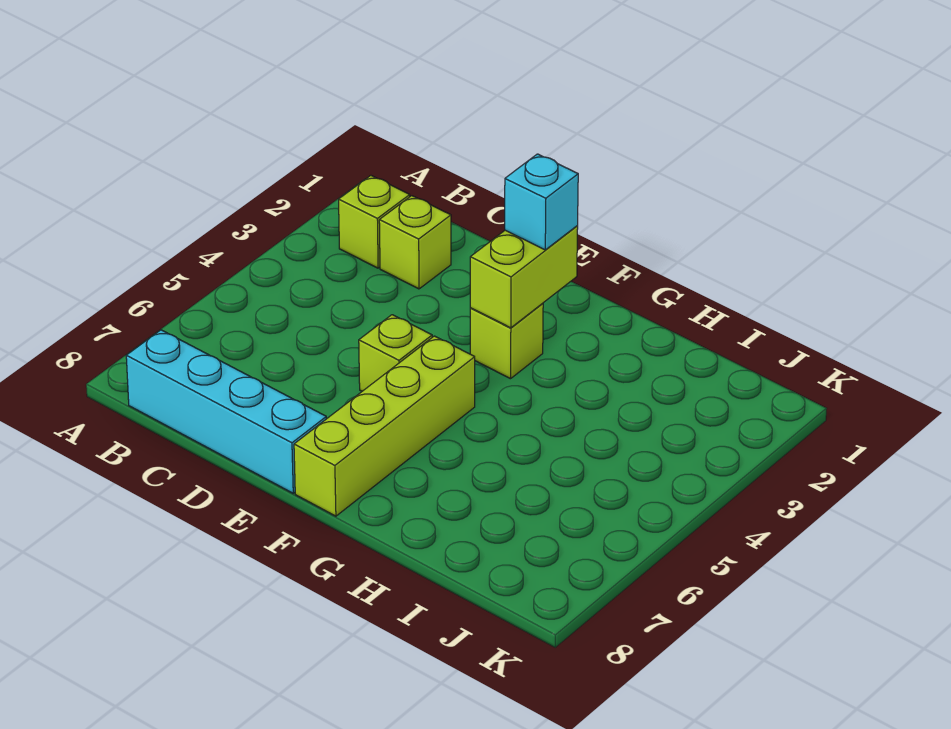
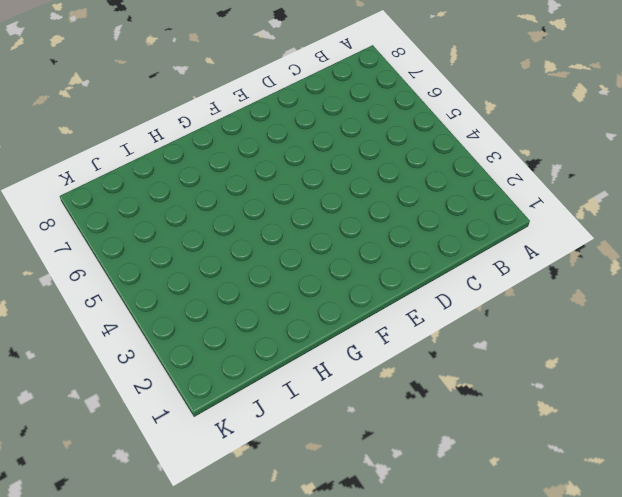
none -> lime brick B2 level 1
none -> cyan brick B8:E8 level 1

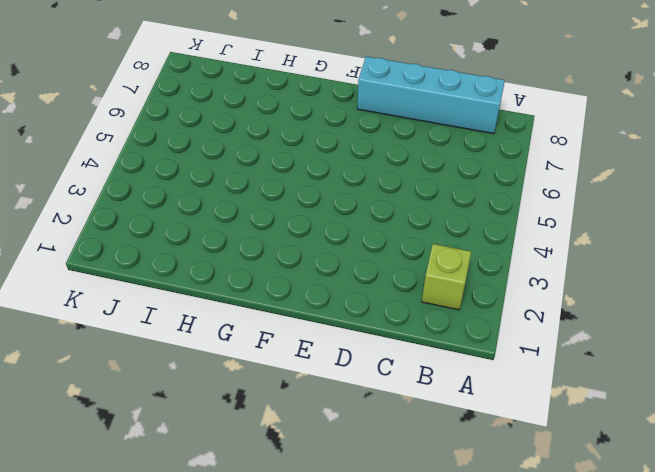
none -> lime brick C2 level 1
none -> lime brick E5 level 1

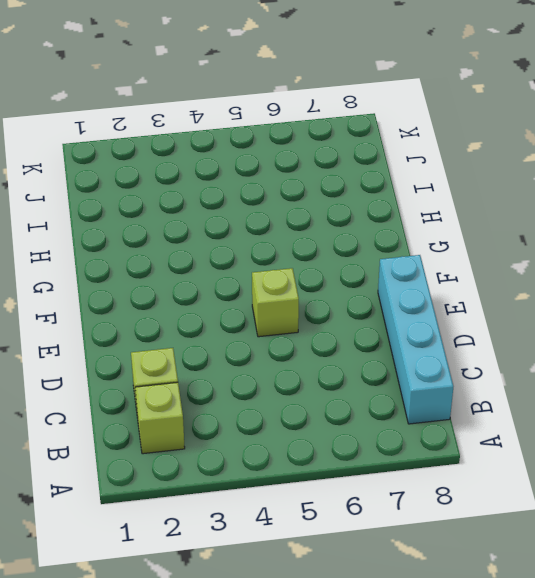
none -> lime brick F3 level 1
none -> lime brick F5:F8 level 1

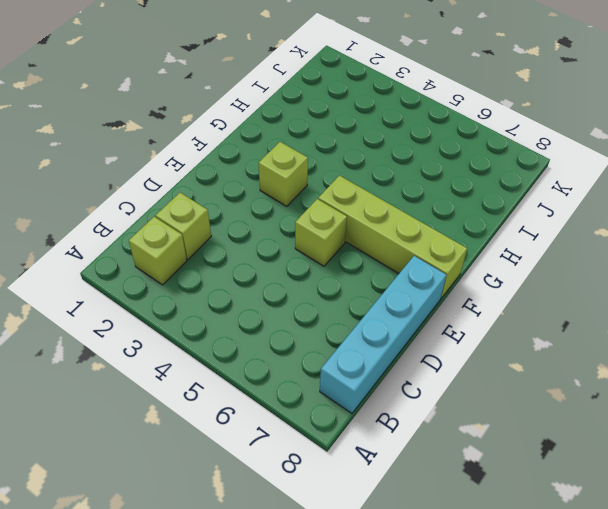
none -> lime brick F2:F3 level 2
none -> cyan brick F2 level 3

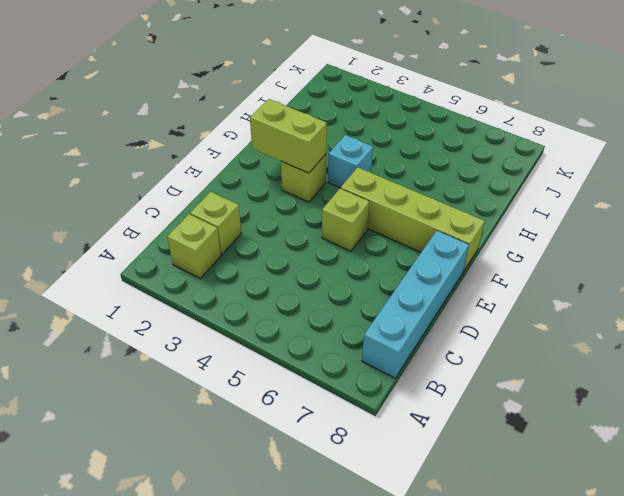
cyan brick G4 level 1 -> cyan brick F2 level 3

